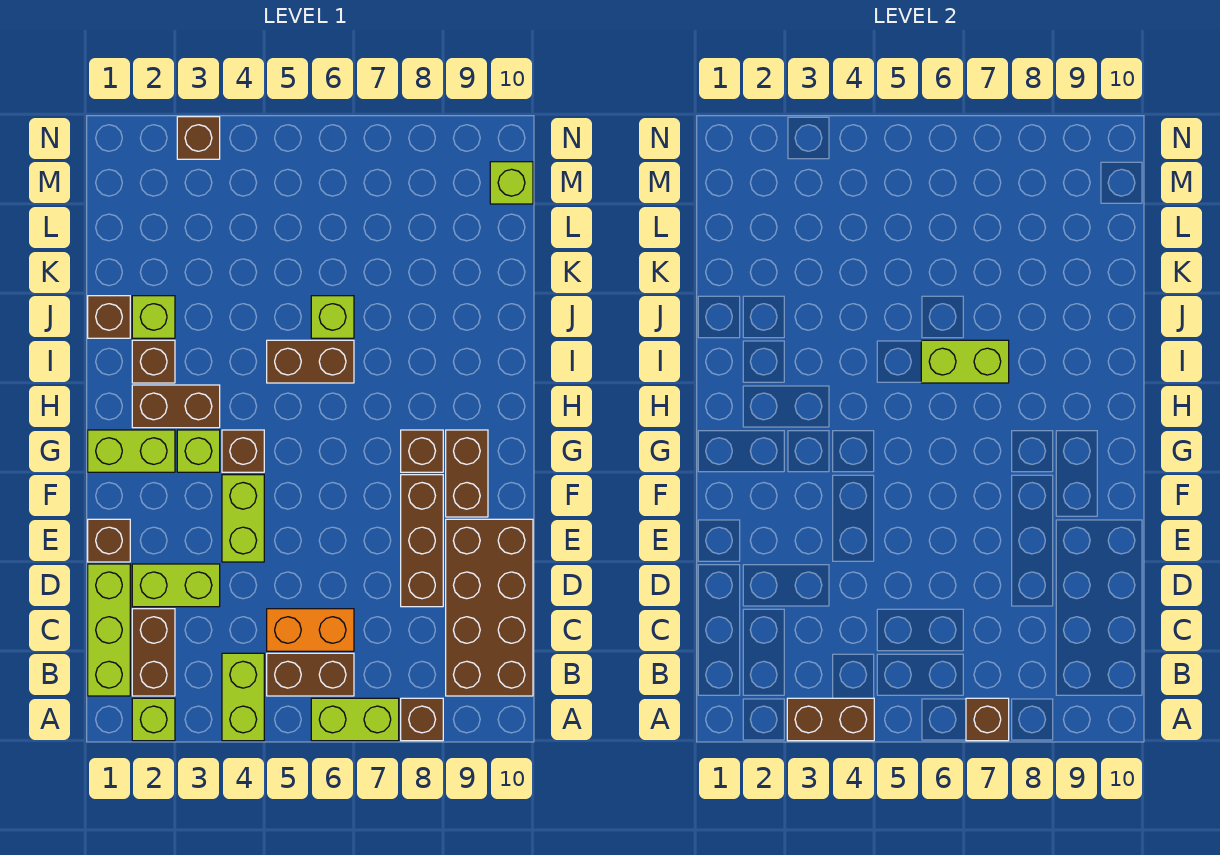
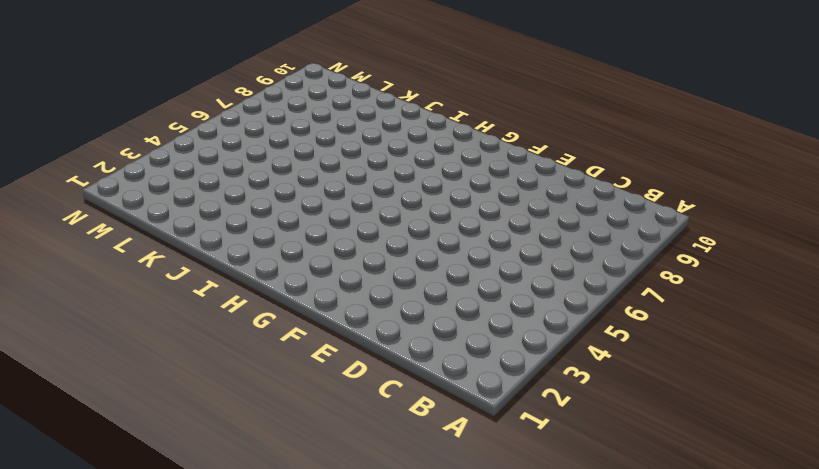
none -> lime brick A2 level 1
none -> lime brick A4:B4 level 1
none -> lime brick A6:A7 level 1

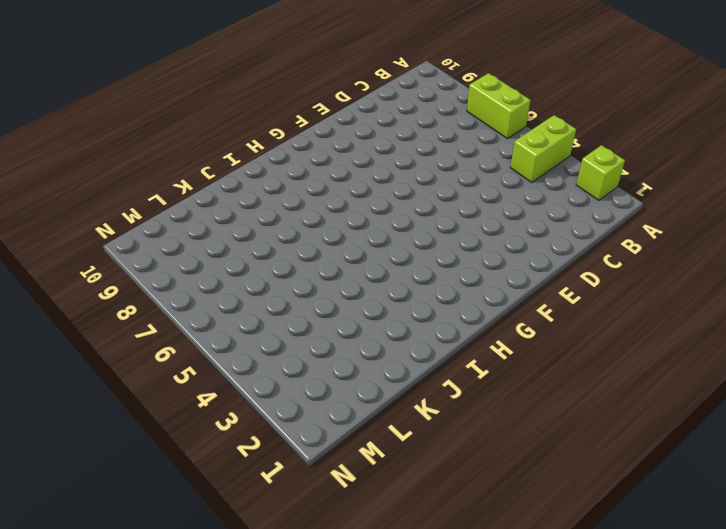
none -> brown brick A8 level 1
none -> lime brick B1:D1 level 1
none -> brown brick B2:C2 level 1

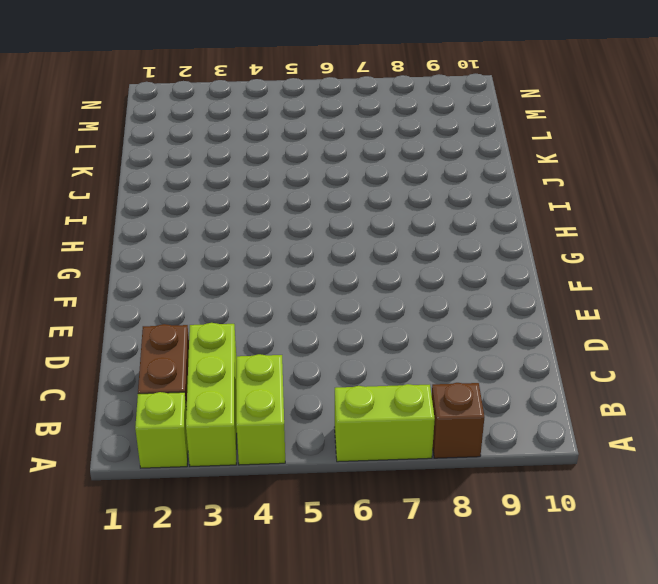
lime brick A3:C3 level 1 -> lime brick B1:D1 level 1
none -> brown brick B5:B6 level 1
none -> brown brick B9:E10 level 1
none -> orange brick C5:C6 level 1

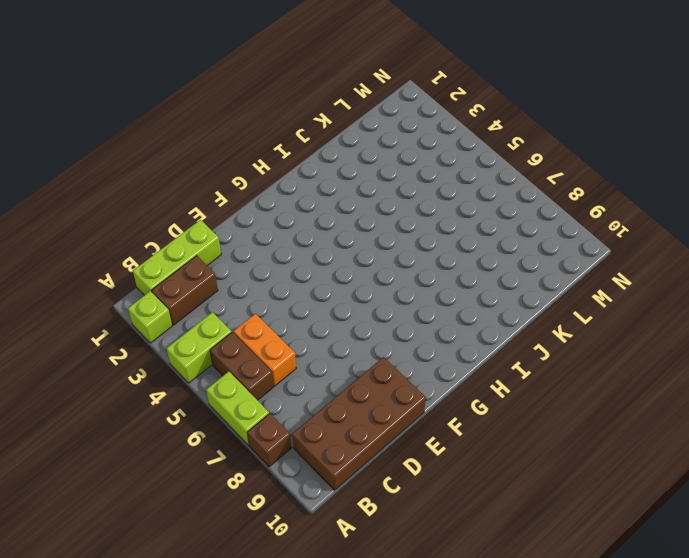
none -> lime brick D2:D3 level 1
none -> brown brick D8:F8 level 1
none -> brown brick E1 level 1

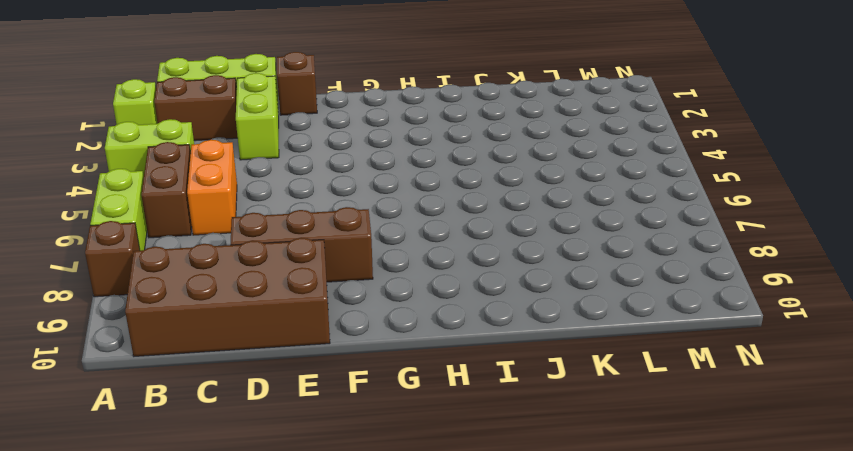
none -> lime brick E4:F4 level 1
none -> brown brick F9:G9 level 1
none -> lime brick G1:G2 level 1

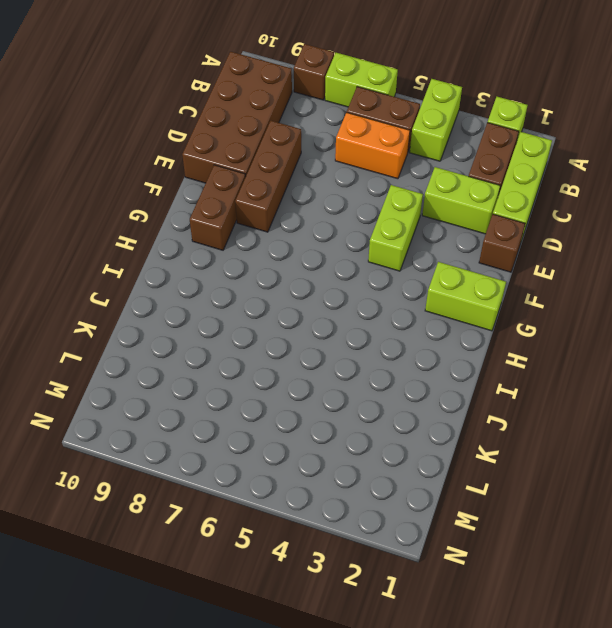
none -> lime brick G3 level 1
none -> brown brick G4 level 1
none -> brown brick G8 level 1

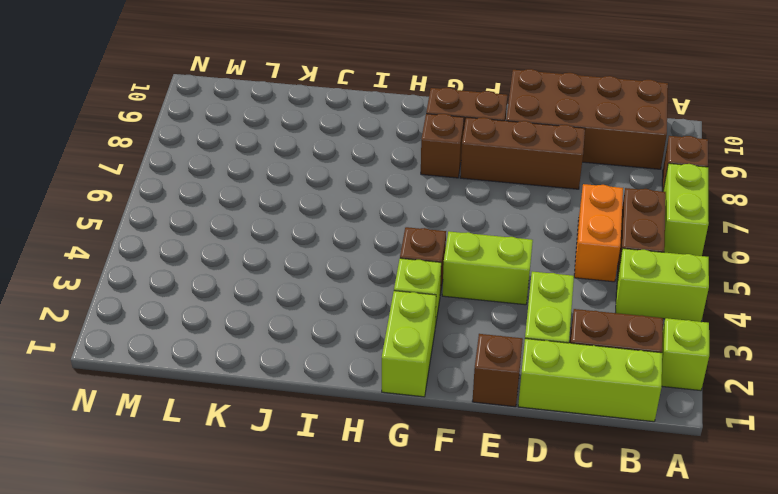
none -> brown brick H2:H3 level 1
none -> brown brick I2 level 1
none -> brown brick I5:I6 level 1

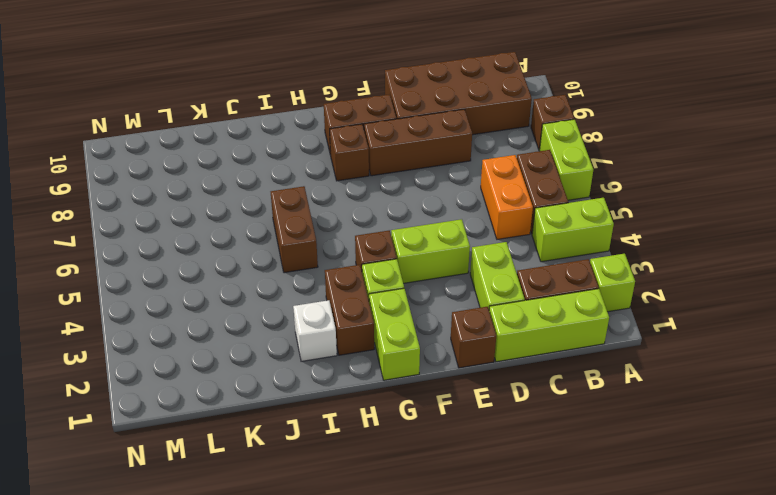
white brick I2 level 1 -> brown brick I2 level 1
none -> brown brick J1 level 1
none -> lime brick J2 level 1
none -> lime brick J6 level 1

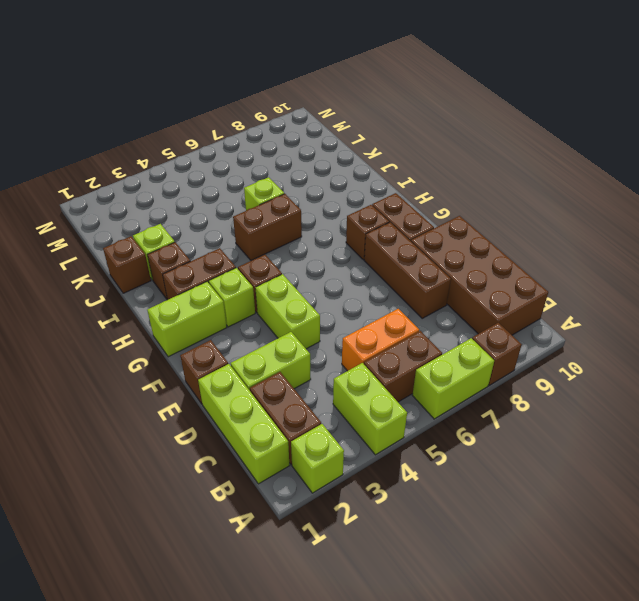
none -> lime brick M10 level 1
none -> brown brick N3 level 1
none -> brown brick A3:A4 level 2

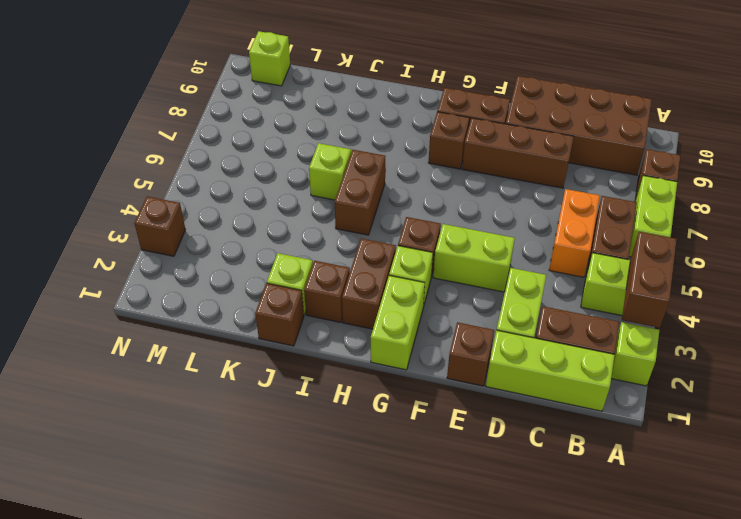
none -> brown brick A7 level 2
none -> lime brick I6:I7 level 2

